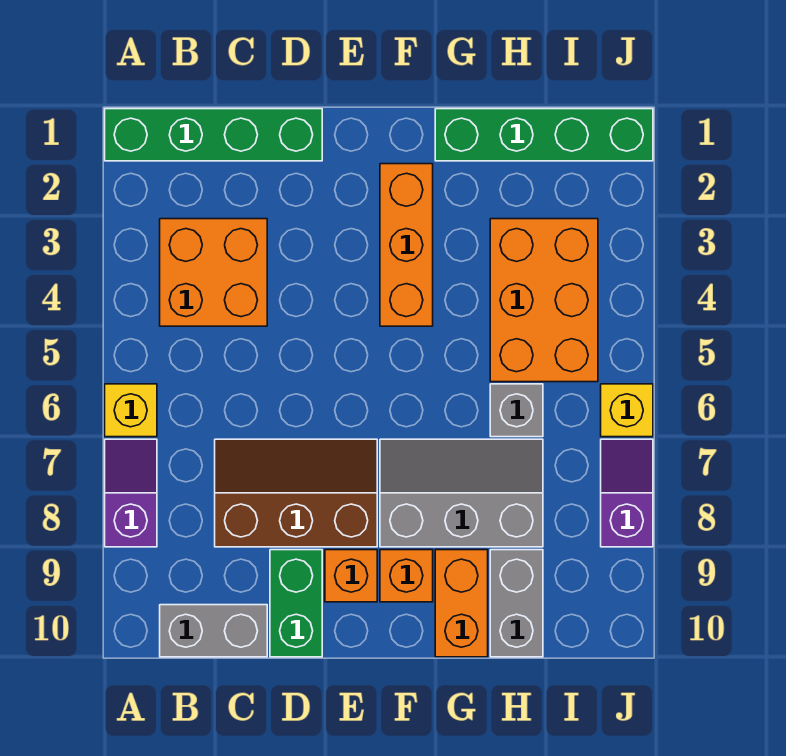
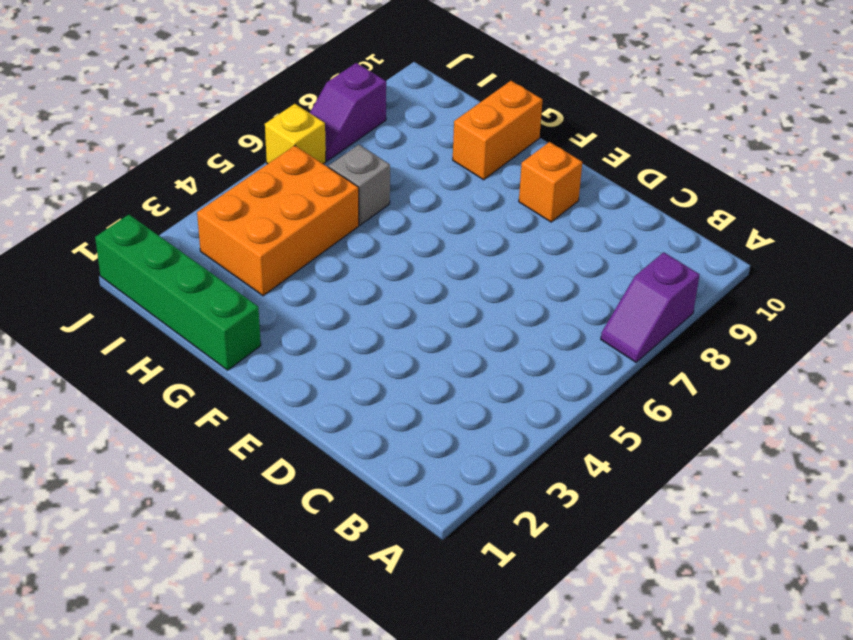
none -> green brick A1:D1 level 1
none -> yellow brick A6 level 1
none -> orange brick B3:C4 level 1

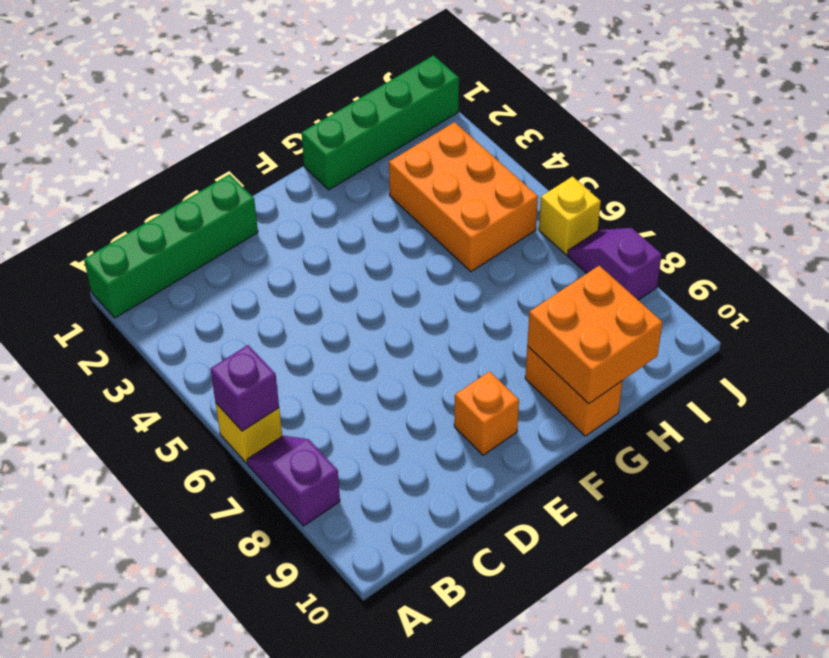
purple brick A6 level 2 -> none
orange brick G9:H10 level 2 -> orange brick B3:C4 level 1
none -> grey brick B10:C10 level 1
none -> brown slope C7:E8 level 1 top 8
none -> green brick D9:D10 level 1

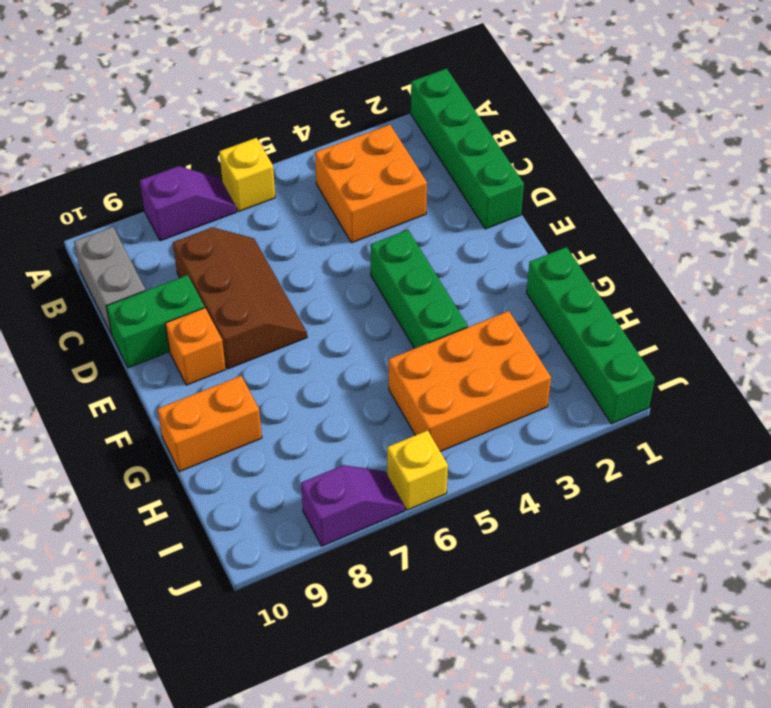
green brick E4:G4 level 1 -> orange brick F2:F4 level 1
none -> grey slope F7:H8 level 1 top 8
none -> orange brick F9 level 1
none -> grey brick H6 level 1

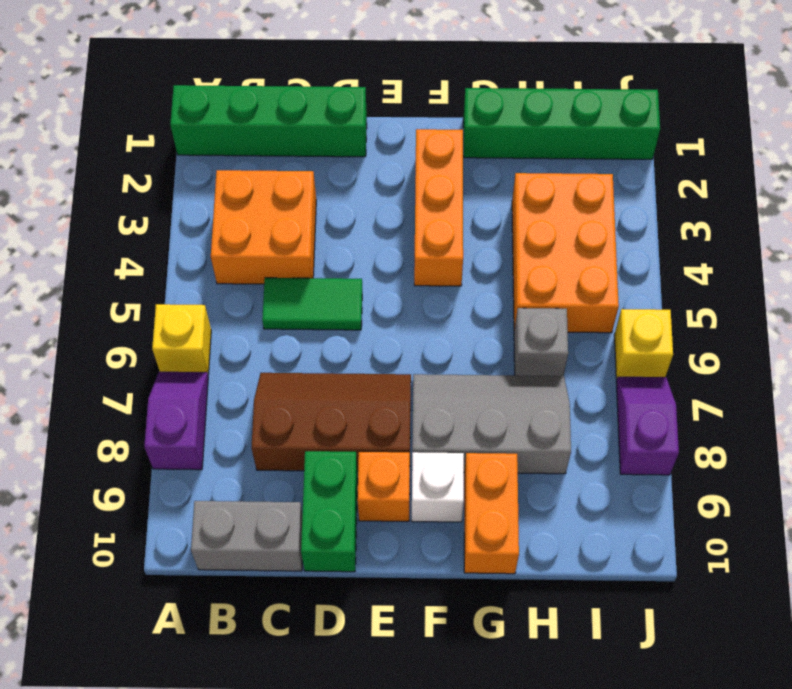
green tile C5:D5 level 1 -> none
white brick F9 level 1 -> orange brick F9 level 1
none -> grey brick H9:H10 level 1

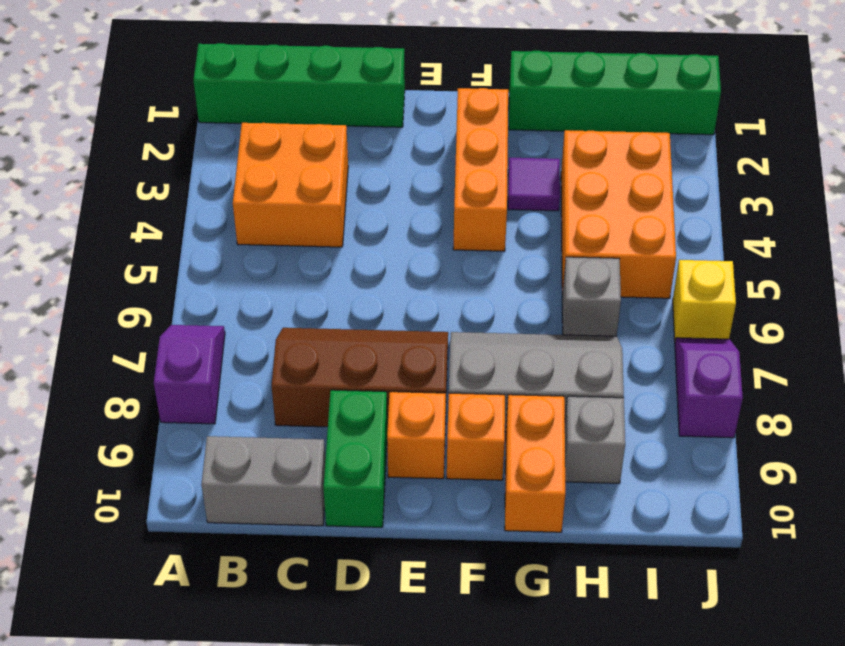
purple tile G3 level 1 -> none
grey brick H9 level 1 -> grey brick H9:H10 level 1
none -> yellow brick A6 level 1

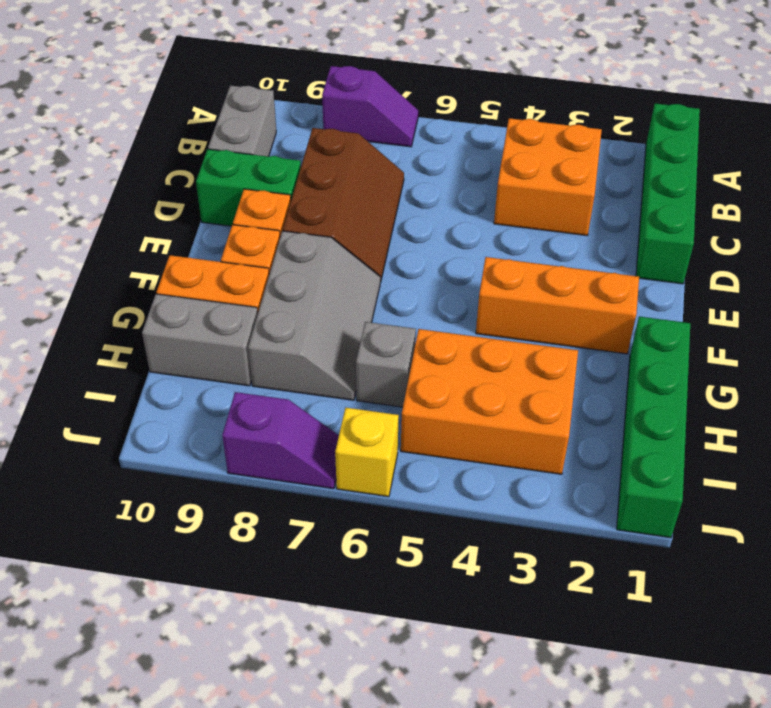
none -> yellow brick A6 level 1

